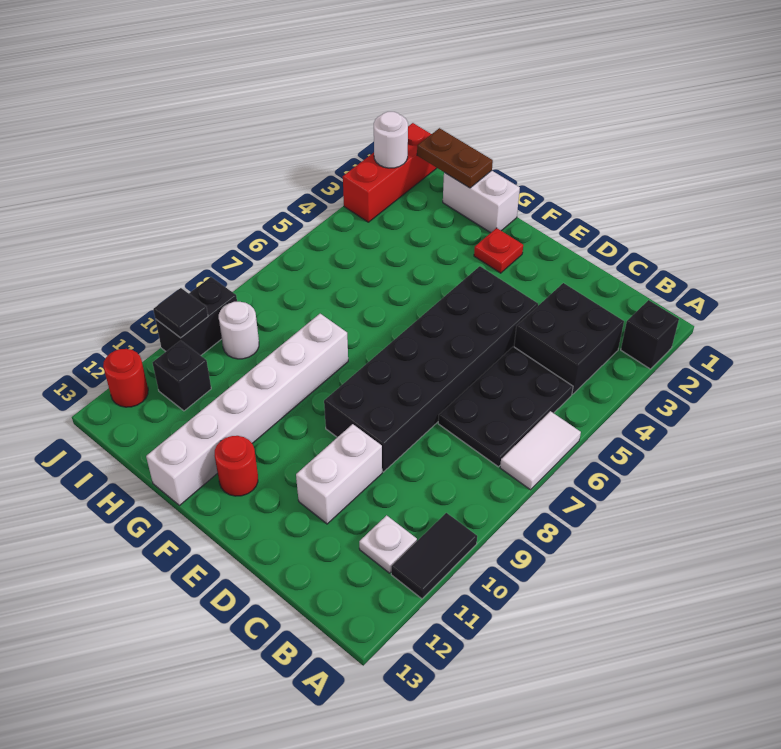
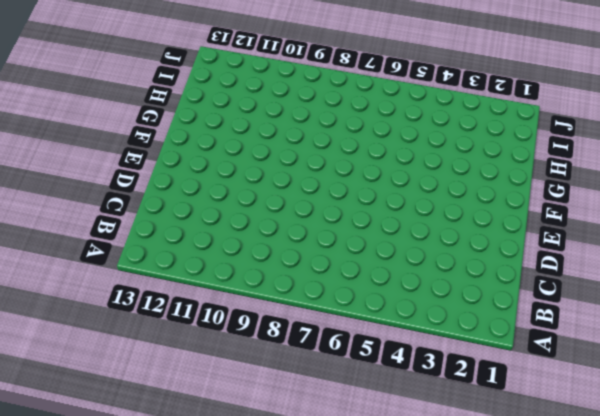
none -> black brick A2 level 1
none -> white tile A6:A7 level 1
none -> black tile A10:A11 level 1

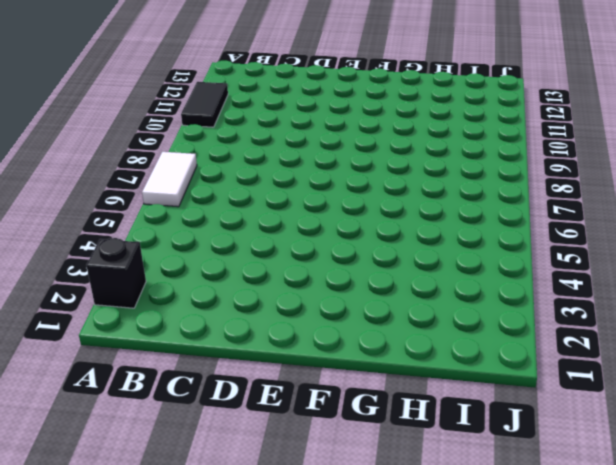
none -> black brick B3:C4 level 1
none -> black plate B5:C7 level 1
none -> white plate B11 level 1

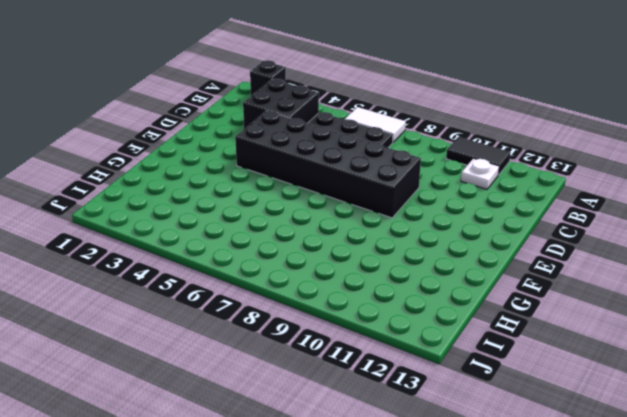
none -> white brick D10:D11 level 1
none -> red plate F2 level 1
none -> red round brick F12 level 1

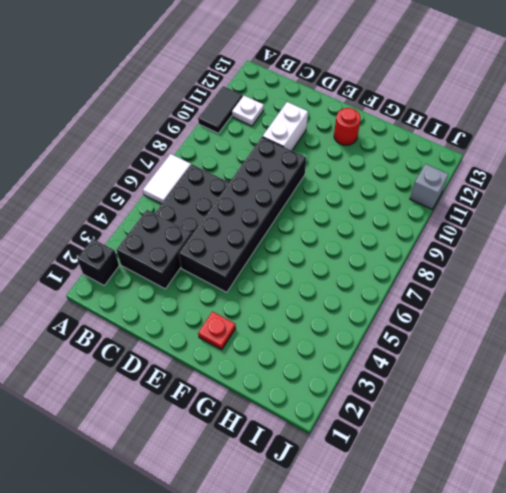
grey brick J11 level 1 -> none
none -> white brick G1:H1 level 1
none -> white brick G8:G13 level 1
none -> white round brick I9 level 1

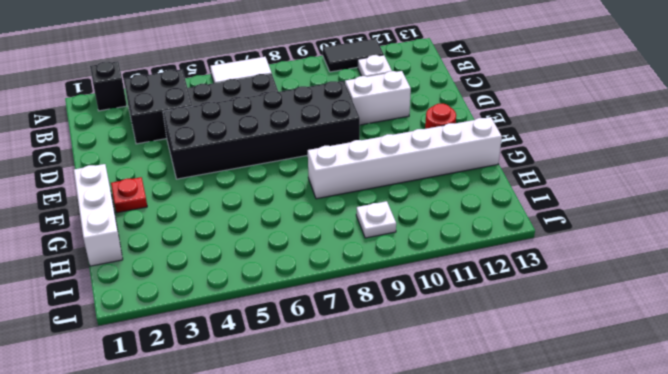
white brick F1:H1 level 1 -> white brick G1:H1 level 1
white plate I9 level 1 -> white round brick I9 level 1
none -> black brick I11 level 1
none -> red brick J1:J3 level 1
none -> black brick J9:J10 level 1

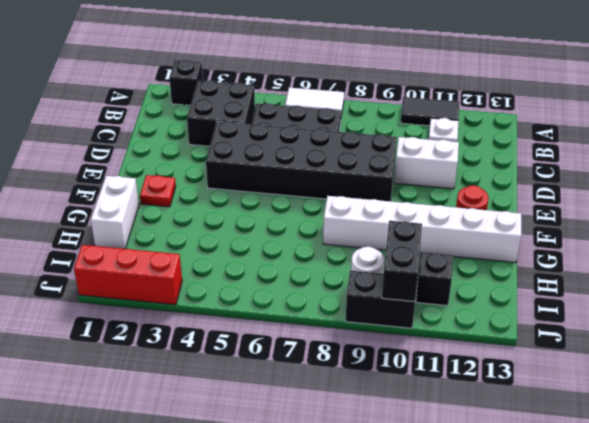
black brick I10:J10 level 2 -> black tile J10 level 2
none -> red round brick J12 level 1
none -> brown plate H1:I1 level 2
none -> white round brick J2 level 2

